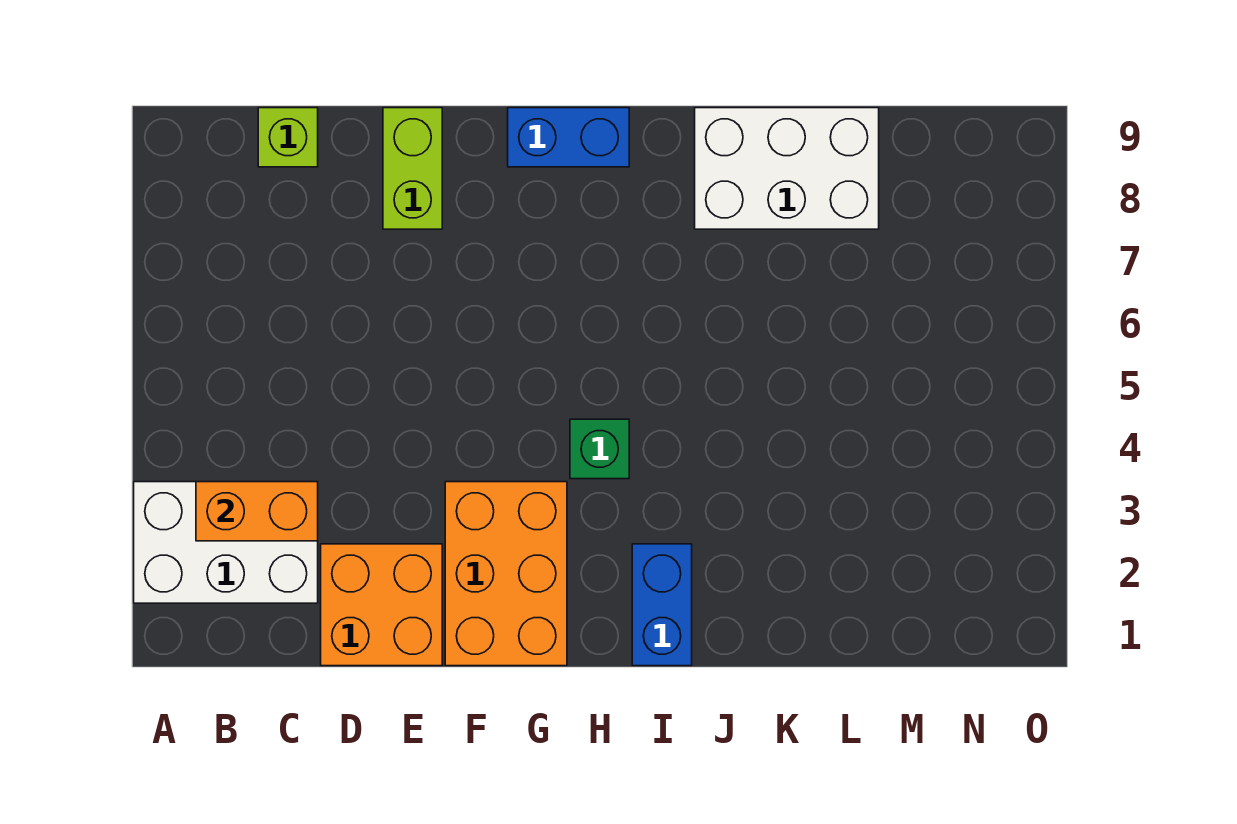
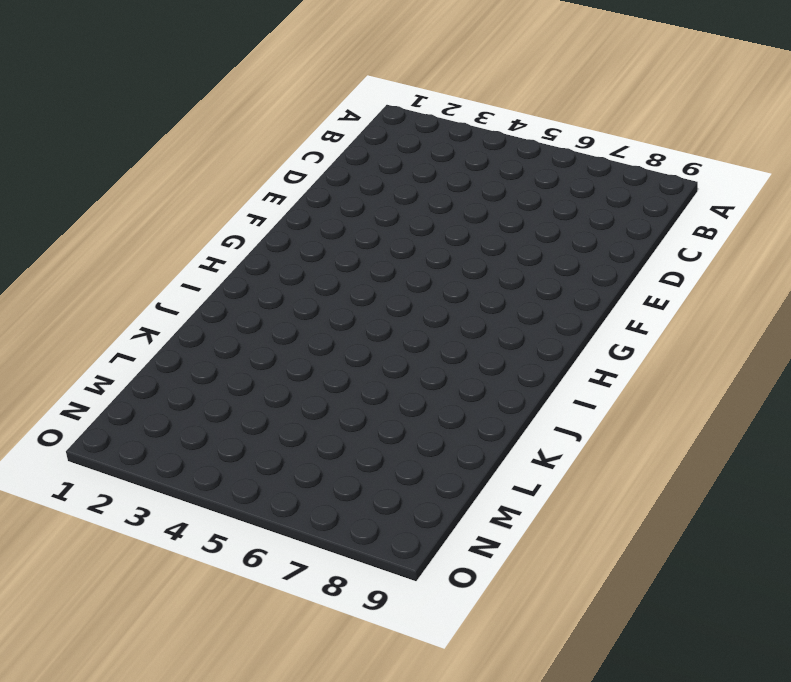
none -> white brick A2:C3 level 1
none -> lime brick C9 level 1

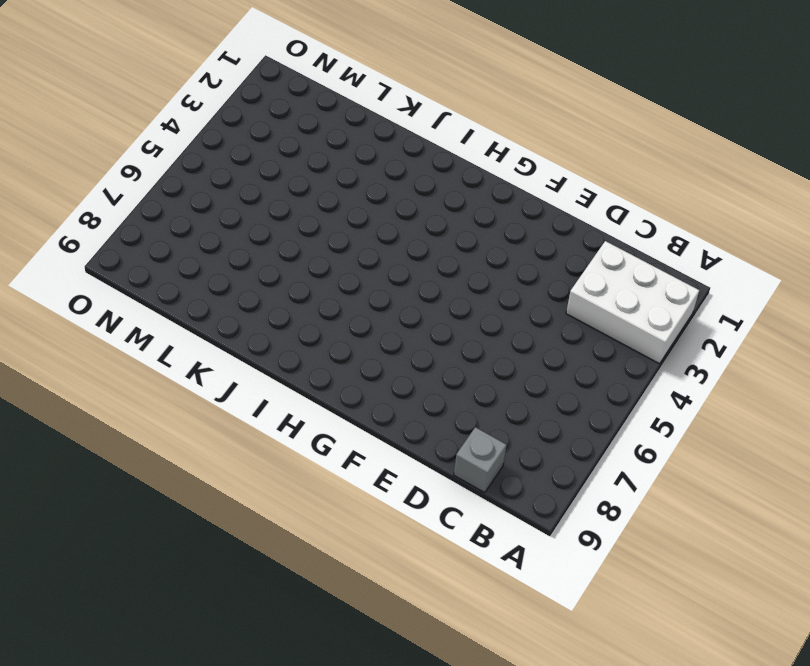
grey brick C9 level 1 -> lime brick C9 level 1
none -> orange brick D1:E2 level 1
none -> lime brick E8:E9 level 1

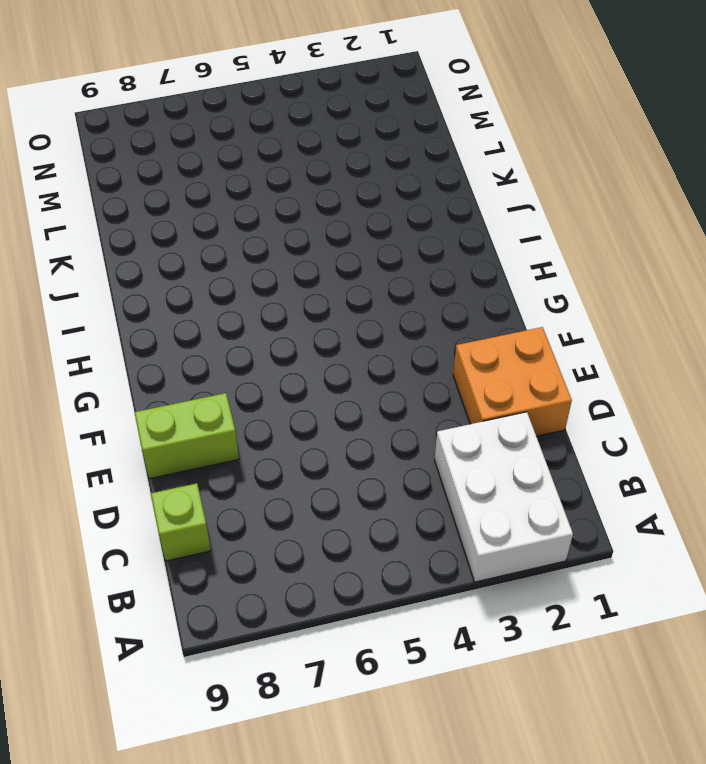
none -> orange brick F1:G3 level 1
none -> blue brick G9:H9 level 1

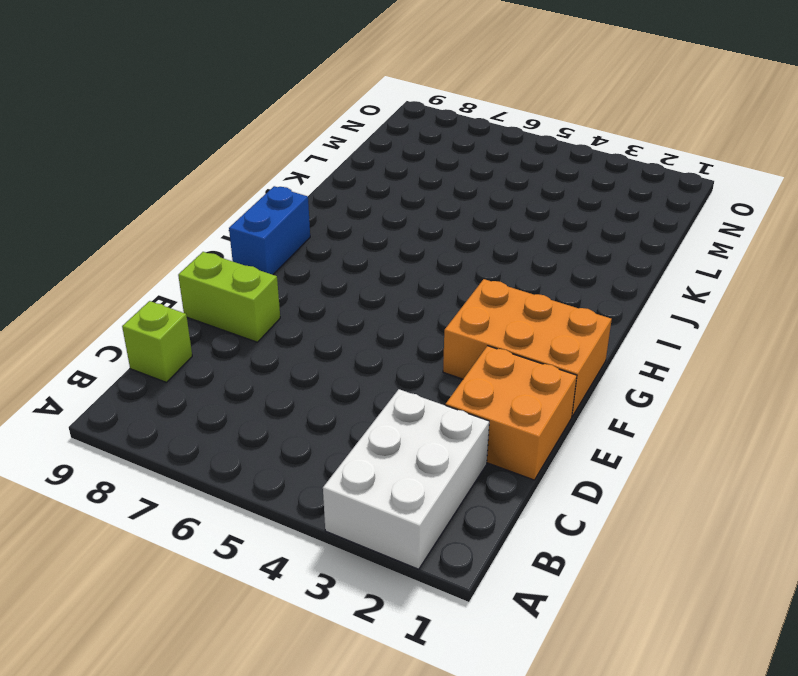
none -> green brick H4 level 1
none -> blue brick I1:I2 level 1

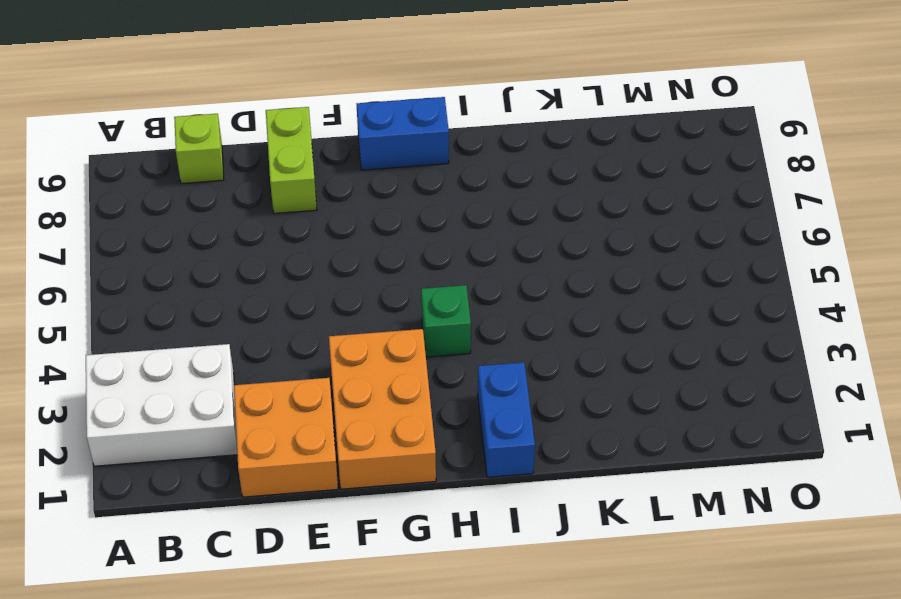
none -> white brick J8:L9 level 1
none -> orange brick B3:C3 level 2

